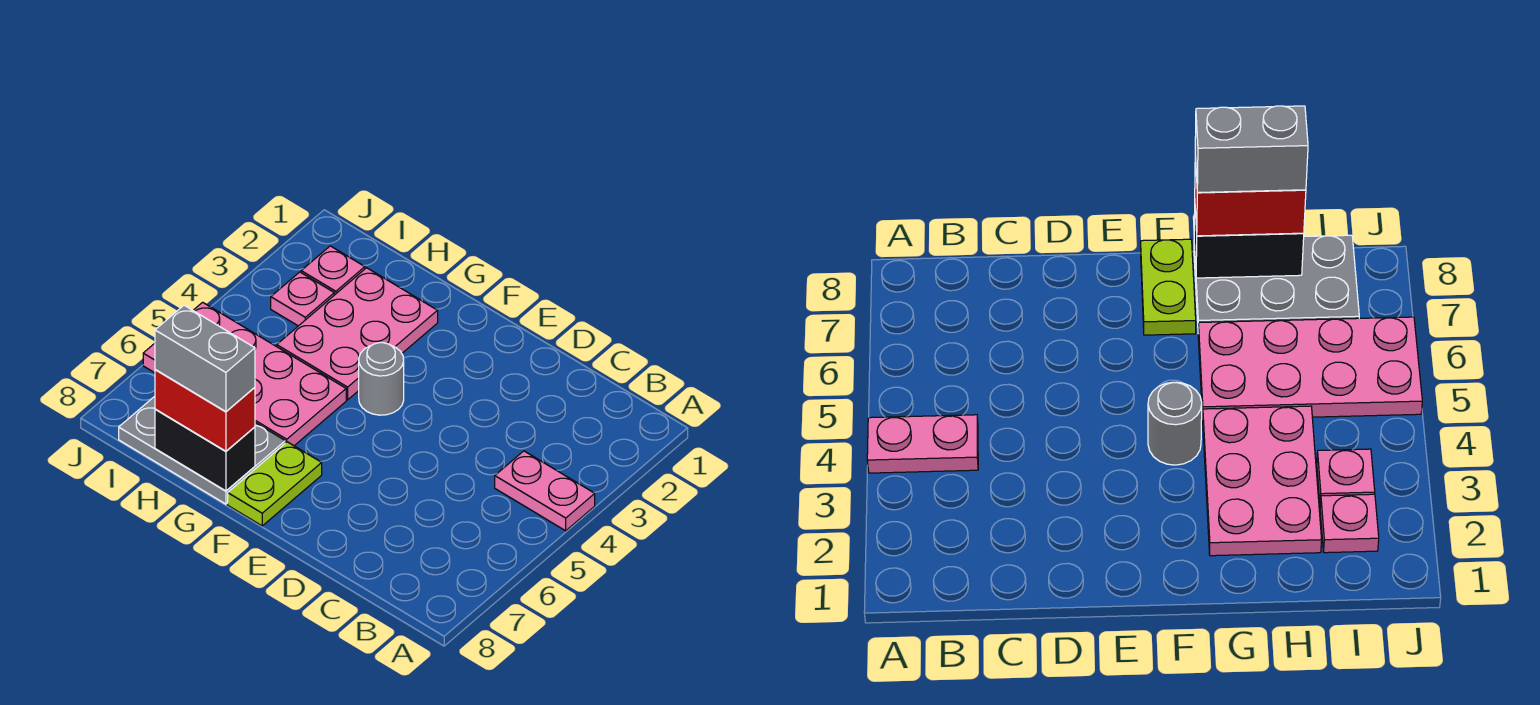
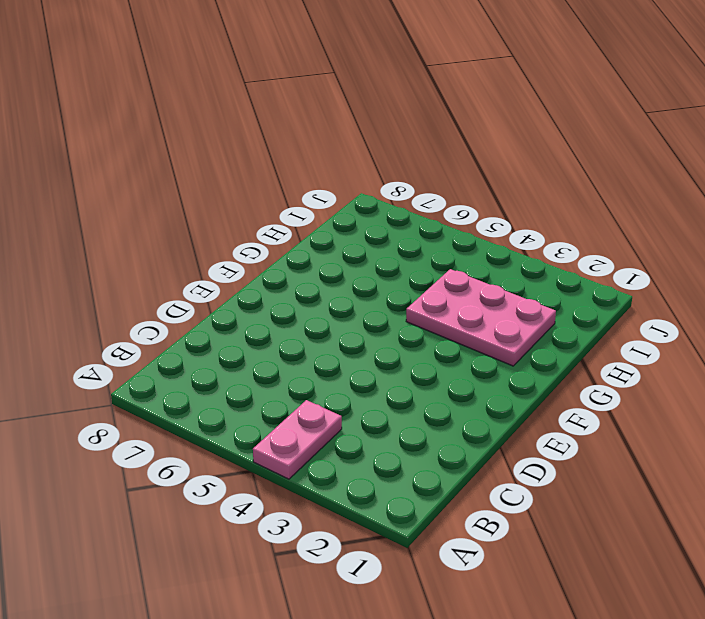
none -> grey round brick F4 level 1
none -> lime plate F7:F8 level 1

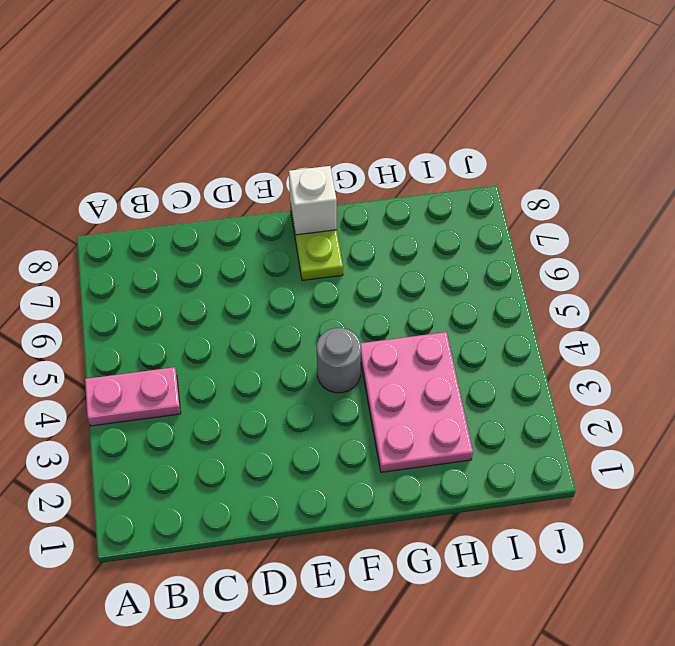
white brick F8 level 2 -> none
none -> pink plate G5:J6 level 1
none -> grey plate G7:I8 level 1

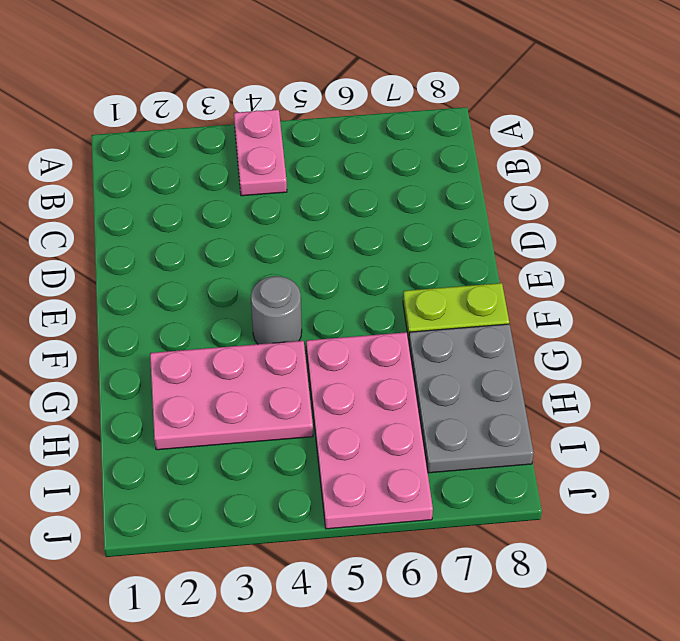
none -> pink plate I2 level 1
none -> pink plate I3 level 1

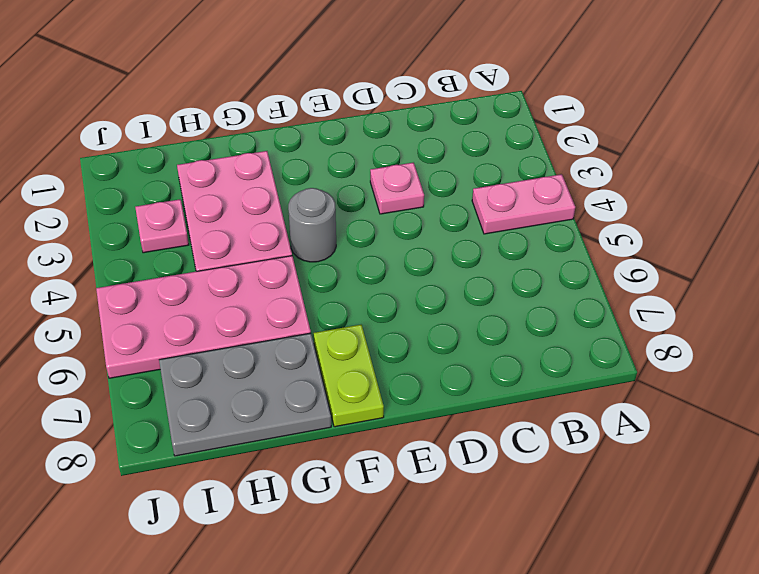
pink plate D3 level 1 -> pink plate I2 level 1
none -> black brick G8:H8 level 2
none -> red brick G8:H8 level 3

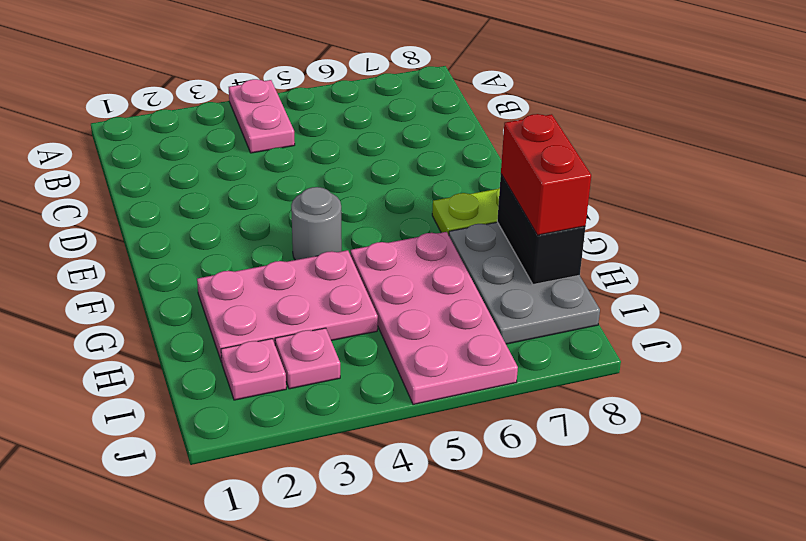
none -> grey brick G8:H8 level 4

